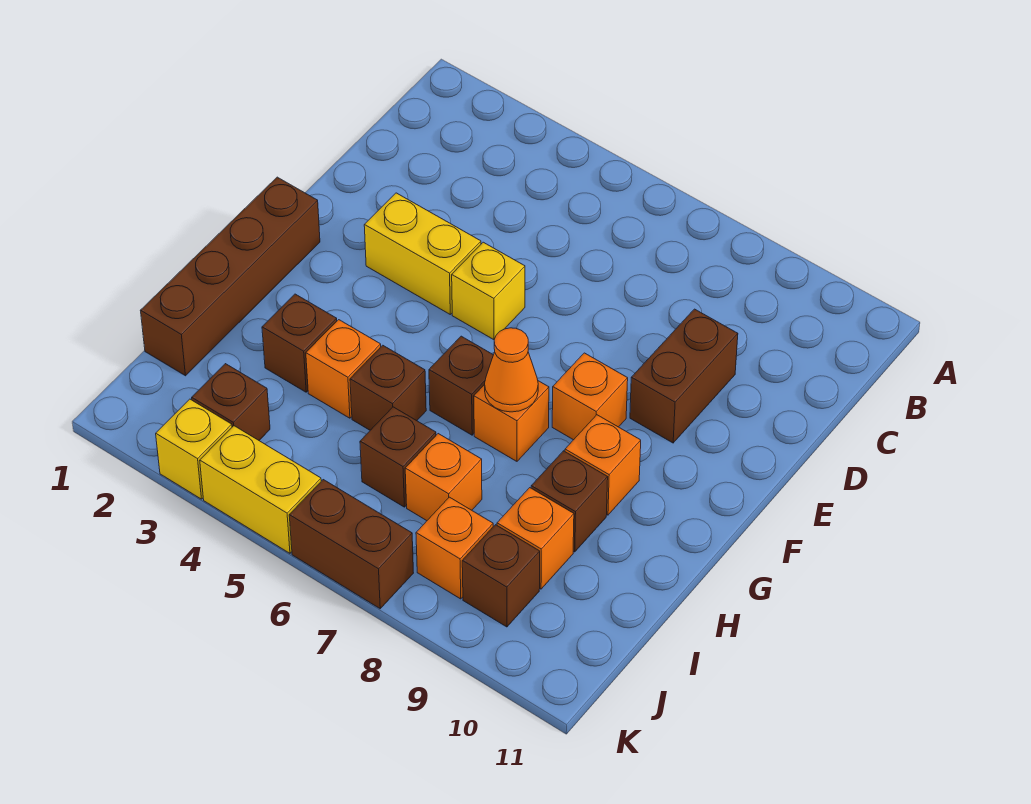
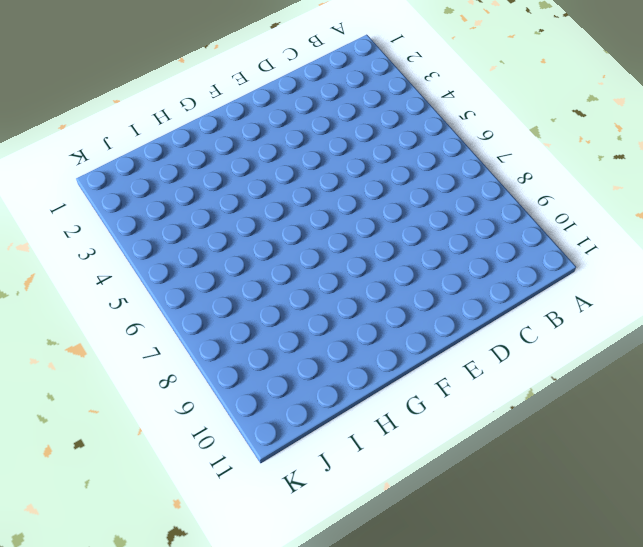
none -> brown brick D9:E9 level 1
none -> yellow brick E3:E4 level 1
none -> yellow brick E5 level 1

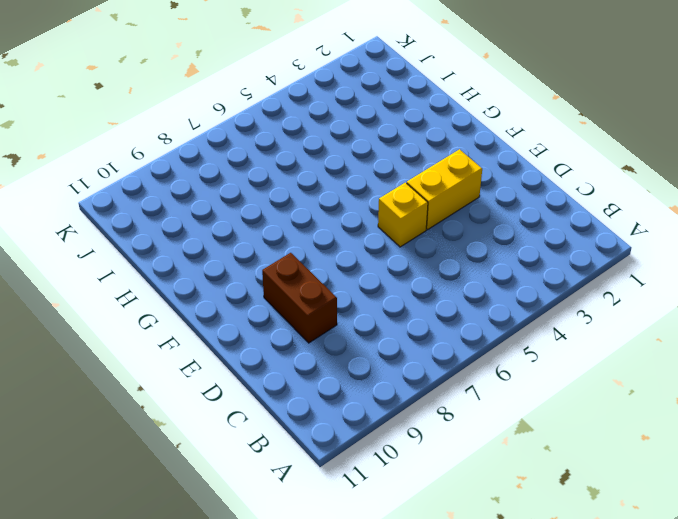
none -> brown brick F1:I1 level 1
none -> orange brick F8 level 1
none -> brown brick G6 level 1

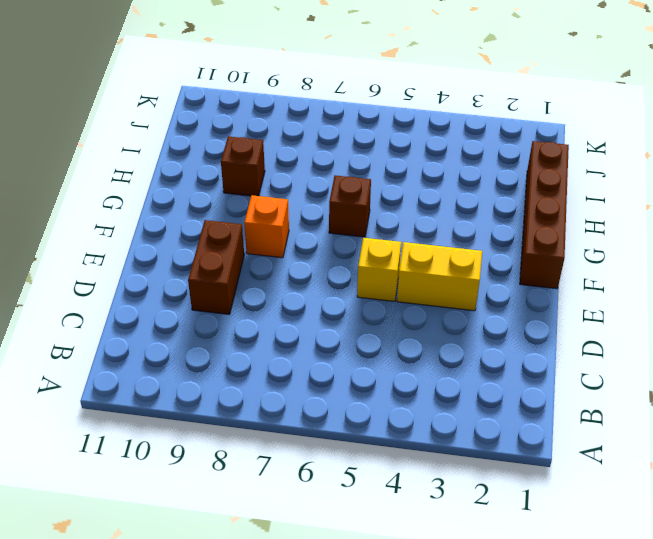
none -> orange brick G7 level 1
none -> orange brick G9 level 1
none -> brown brick H3 level 1

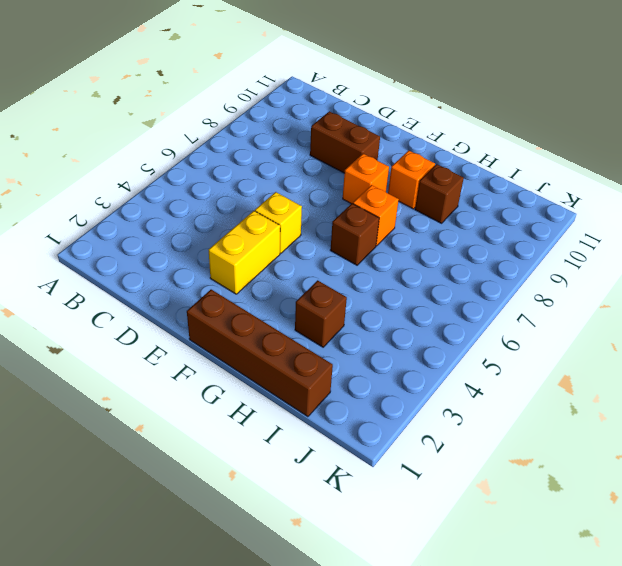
none -> orange brick H4 level 1
none -> brown brick H5 level 1
none -> brown brick I6 level 1

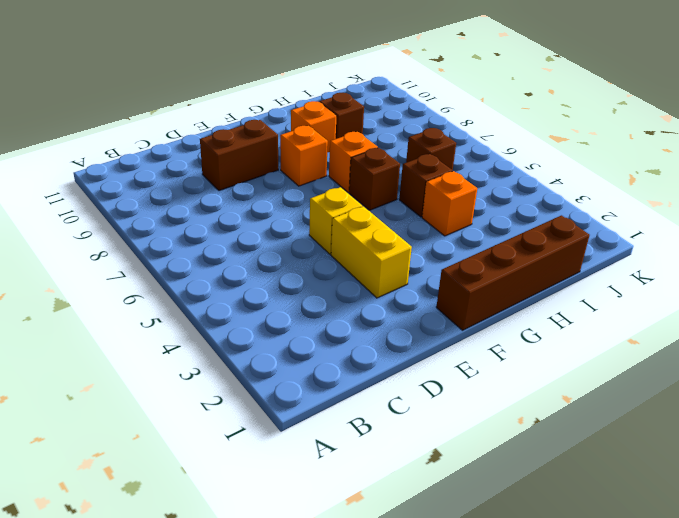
none -> brown brick H3 level 1
none -> orange brick I7 level 1
none -> orange brick I9 level 1

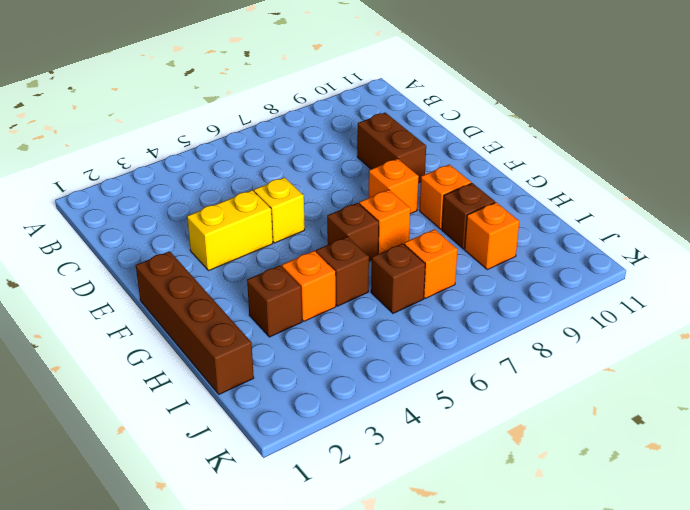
none -> brown brick J3 level 1
none -> orange brick J8 level 1
none -> brown brick J9 level 1

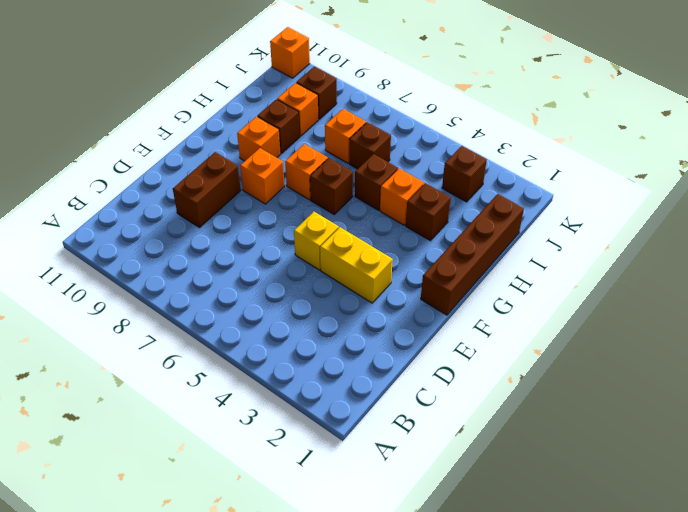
orange brick K11 level 1 -> orange brick J8 level 1
none -> yellow brick K3 level 1
none -> yellow brick K4:K5 level 1
none -> brown brick K6:K7 level 1

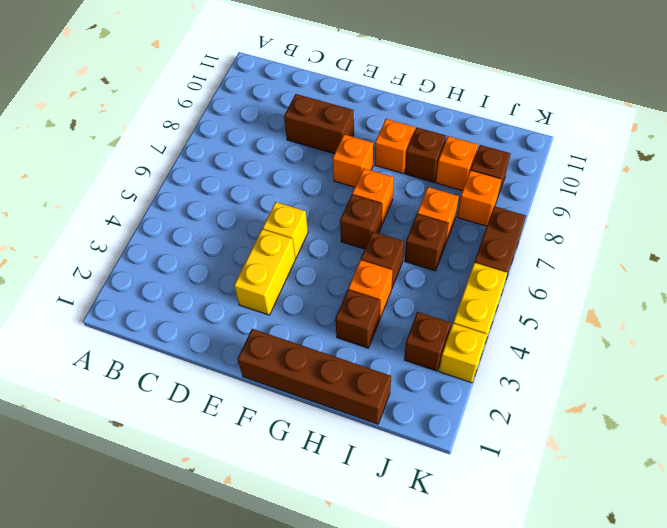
none -> orange cone G7 level 2

